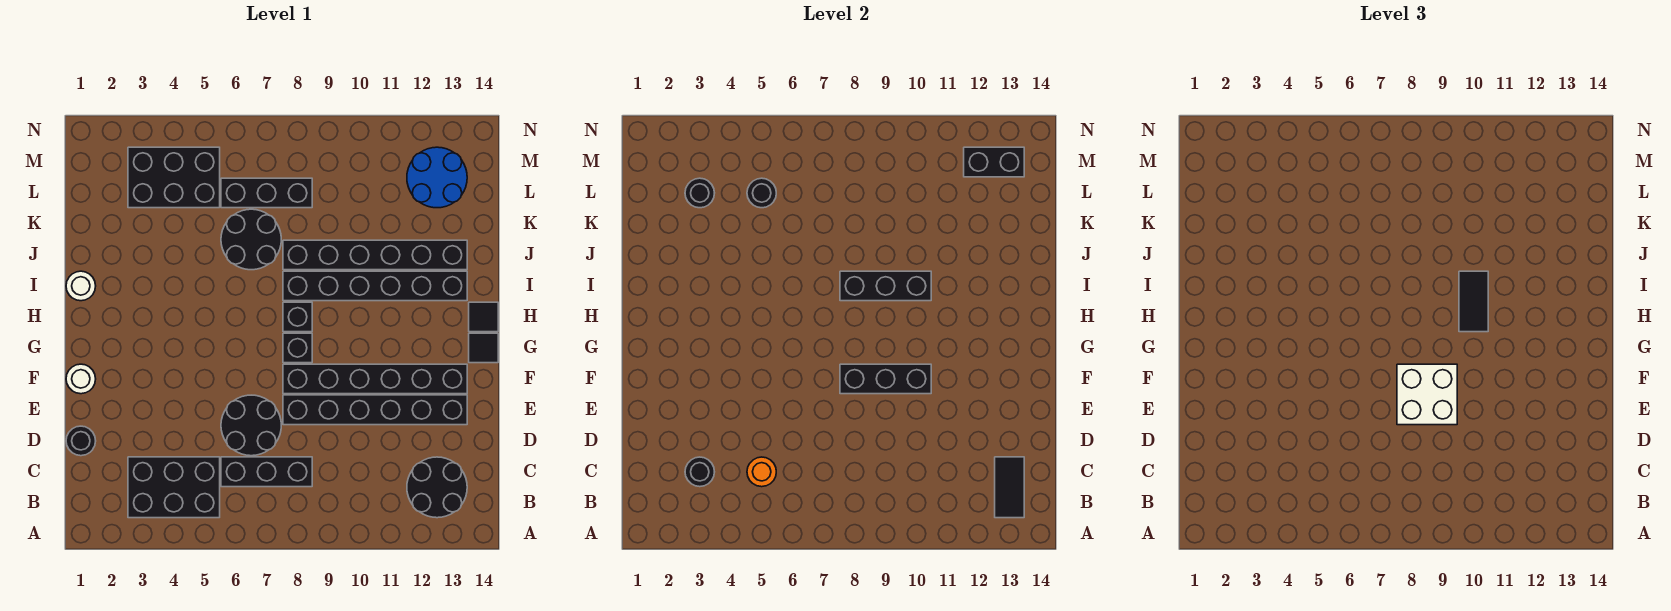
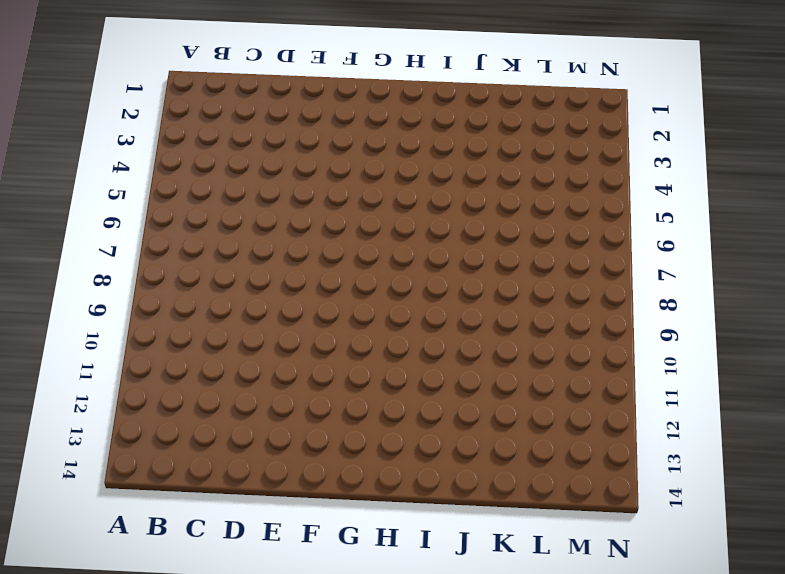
none -> black brick B3:C5 level 1
none -> black round brick B12:C13 level 1
none -> black brick C6:C8 level 1

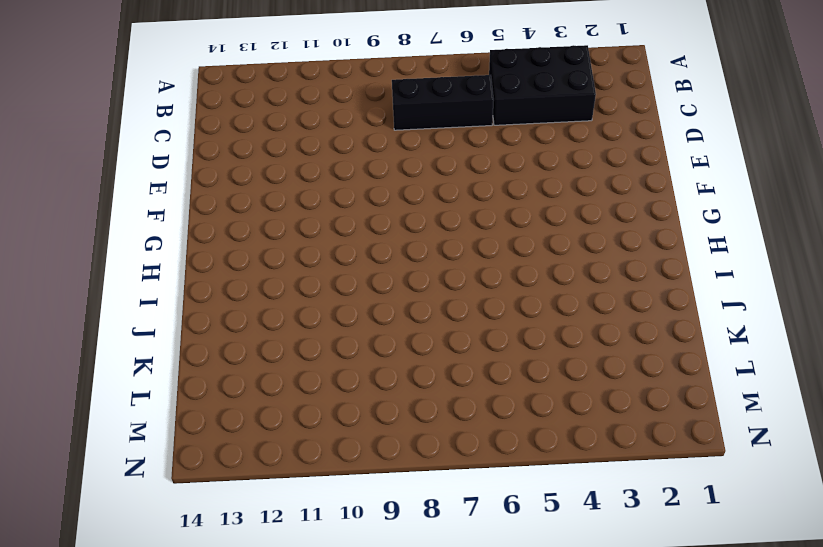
none -> black round brick B12:C13 level 1
none -> black round brick D1 level 1
none -> black round brick D6:E7 level 1

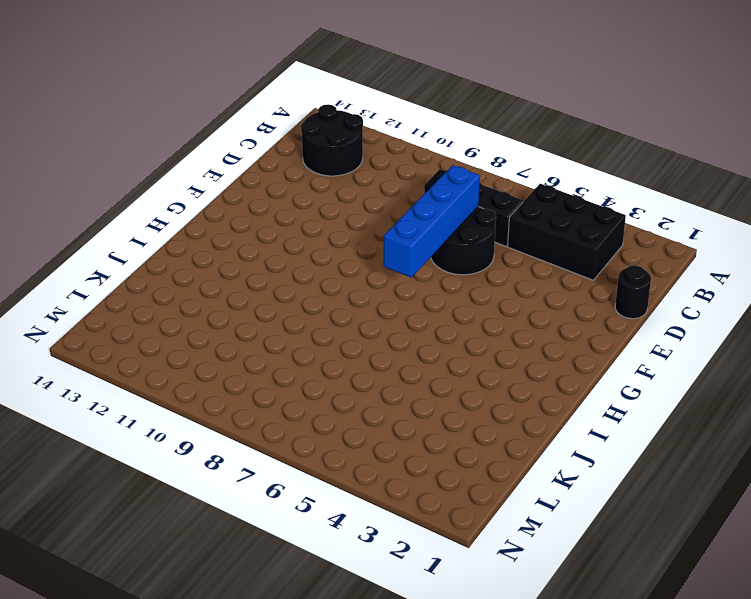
blue brick D7:G7 level 2 -> none
none -> black brick E8:E13 level 1
none -> white round brick F1 level 1
none -> black brick F8:F13 level 1

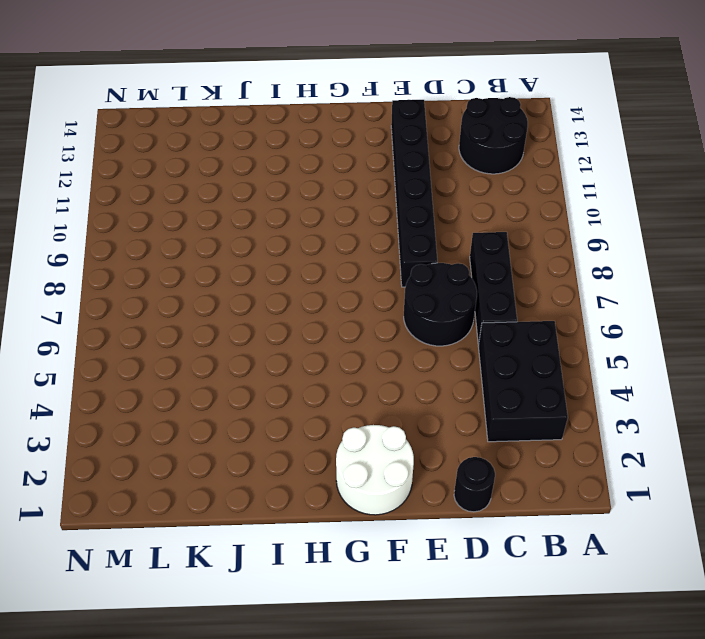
white round brick F1:G2 level 1 -> white round brick F1 level 1
none -> black brick F8:F13 level 1
none -> black brick G8 level 1
none -> black tile G14 level 1

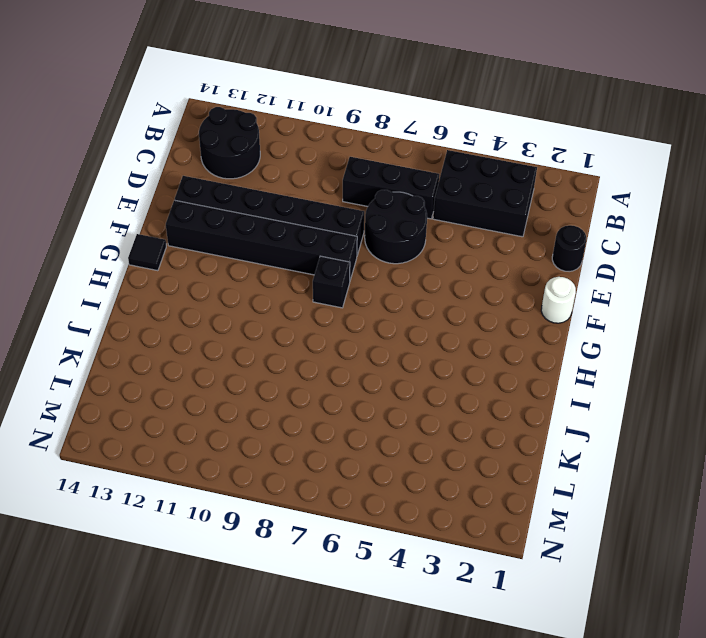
none -> black brick H8 level 1
none -> black tile H14 level 1
none -> white round brick I1 level 1

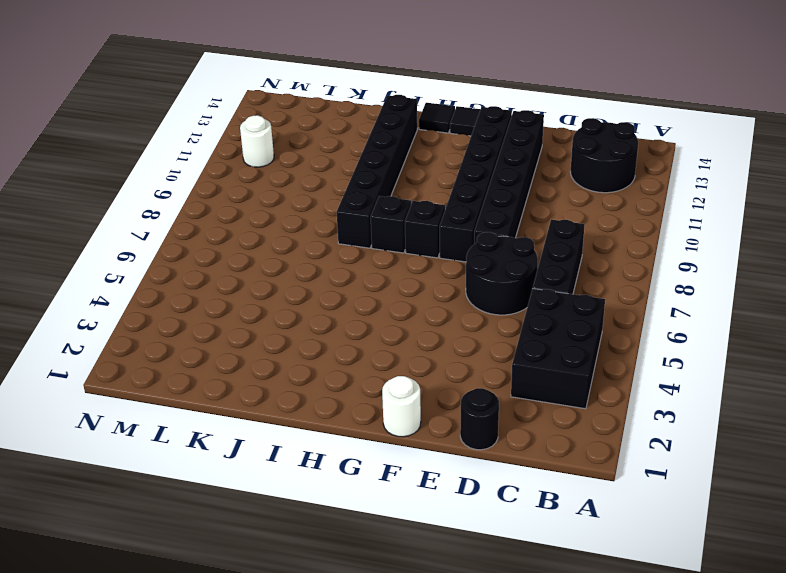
white round brick M11 level 1 -> white round brick I1 level 1
none -> black round brick J6:K7 level 1
none -> black brick J8:J13 level 1
none -> black brick L3:M5 level 1

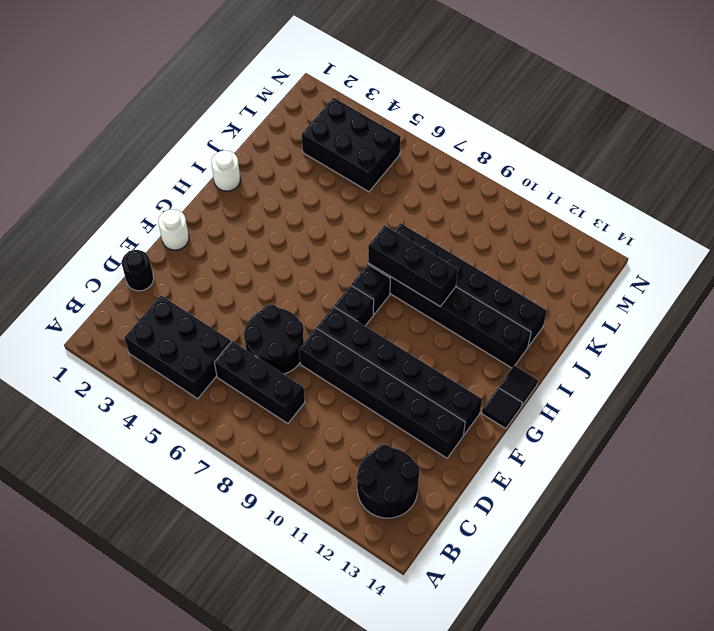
none -> black round brick J6:K7 level 1
none -> black brick L6:L8 level 1
none -> blue round brick L12:M13 level 1

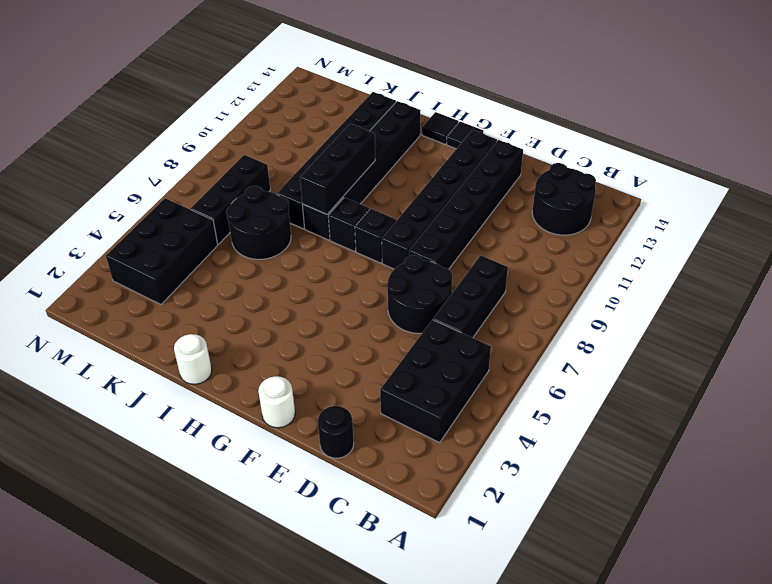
none -> blue round brick L12:M13 level 1
none -> black tile B13:C13 level 2
none -> black round brick C3 level 2

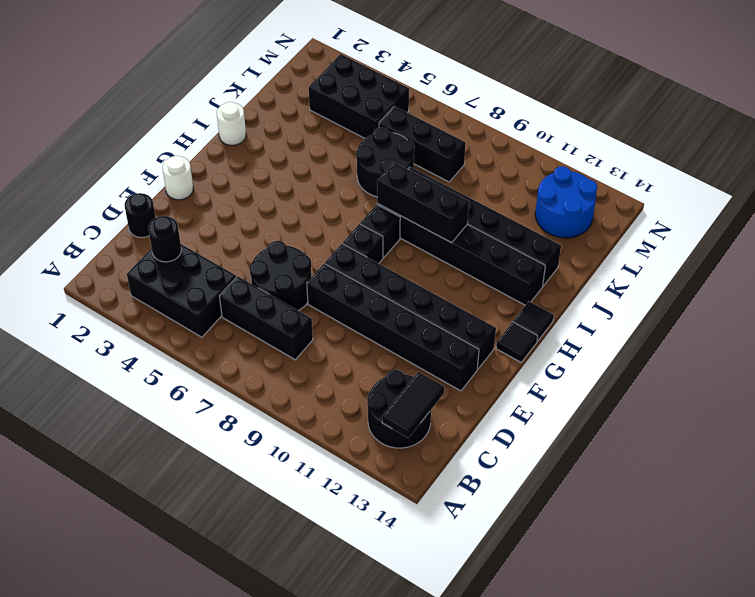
none -> orange round brick C5 level 2
none -> black brick F8:F10 level 2
none -> black round brick L3 level 2

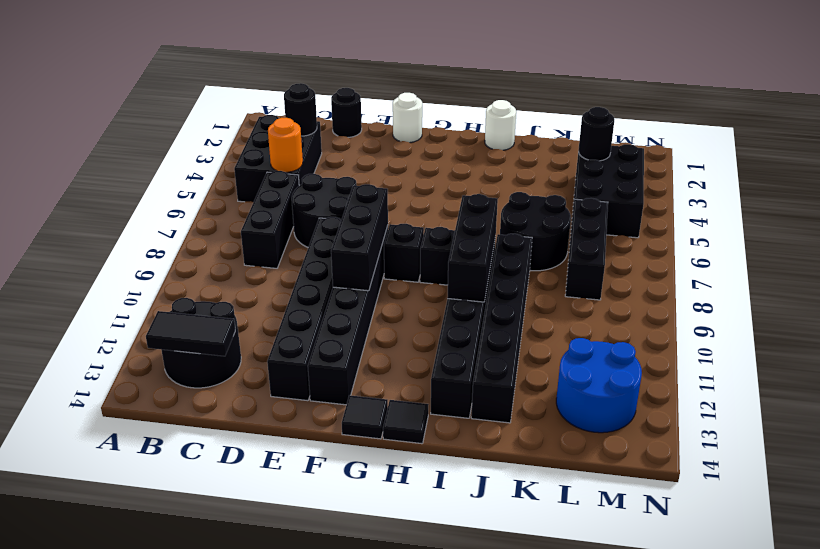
none -> black round brick L5 level 2
none -> black brick M12:M13 level 2
none -> white brick E8:F9 level 3

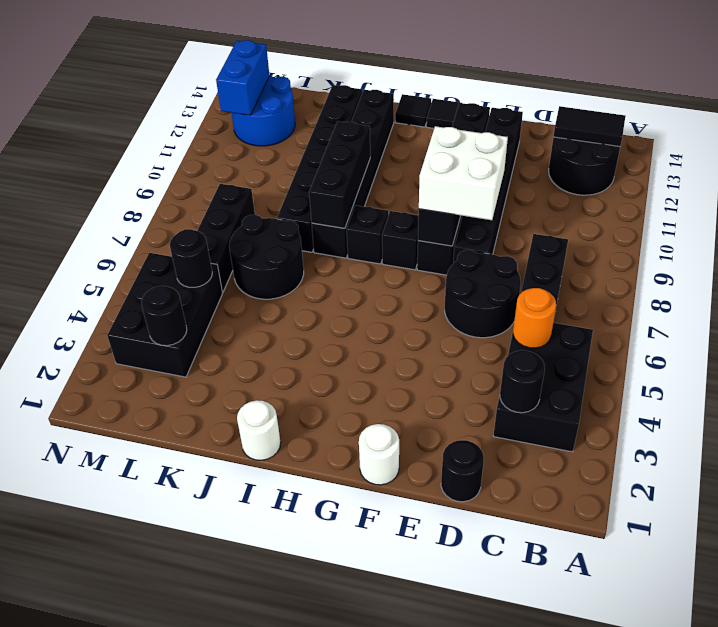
blue brick M12:M13 level 2 -> black brick M12:M13 level 2
none -> black tile H10:I10 level 3

